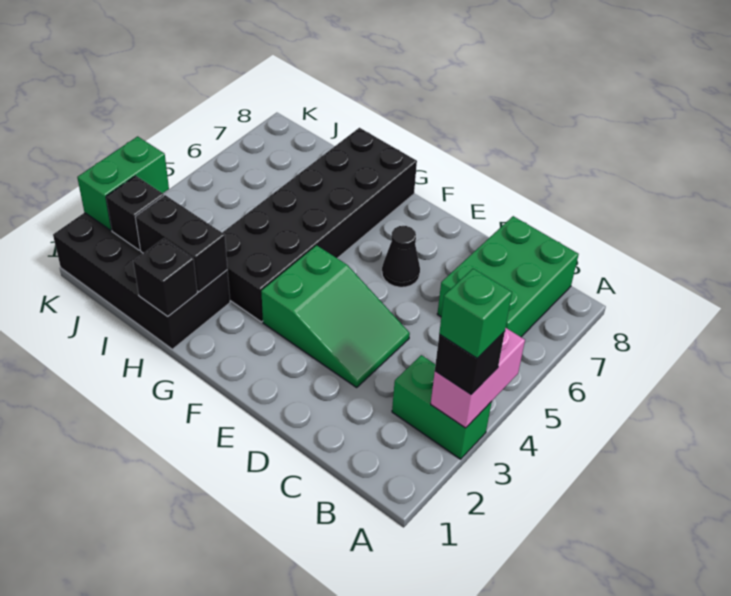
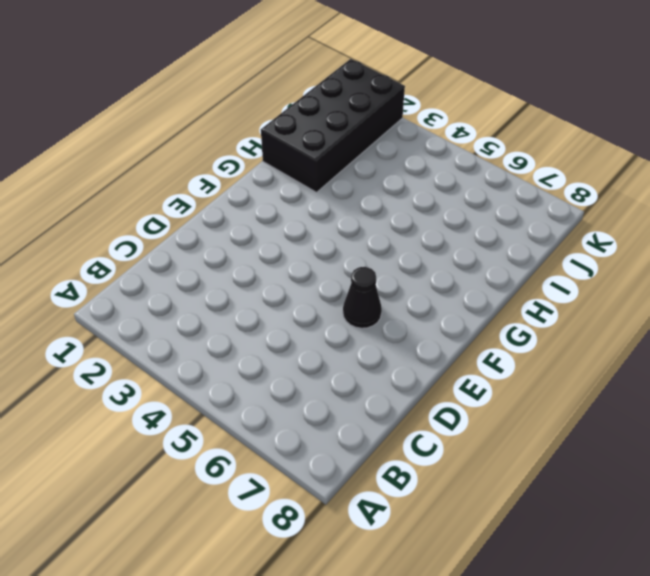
none -> green brick A3:B3 level 1
none -> green brick B6:C8 level 1
none -> green slope D3:F4 level 1 top F

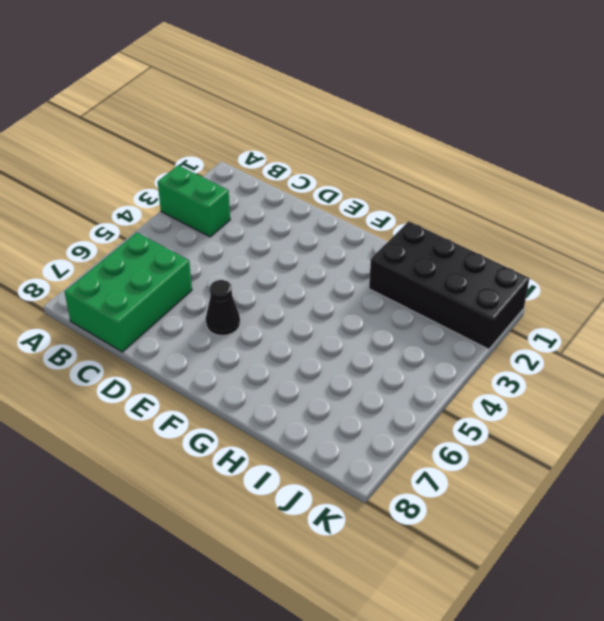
none -> green slope D3:F4 level 1 top F
none -> black brick G3:H8 level 1
none -> pink brick A3:A4 level 2

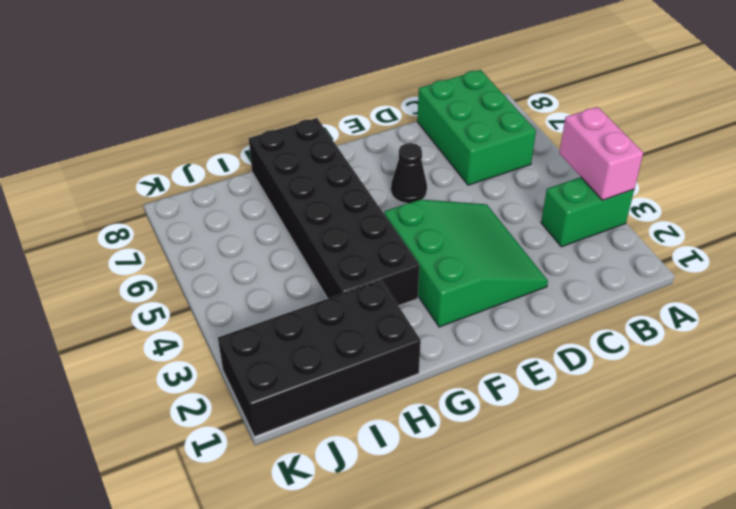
green slope D2:F4 level 1 top F -> green slope D3:F4 level 1 top F
none -> black brick H1 level 2
none -> black brick H2:I2 level 2
none -> black brick J2 level 2

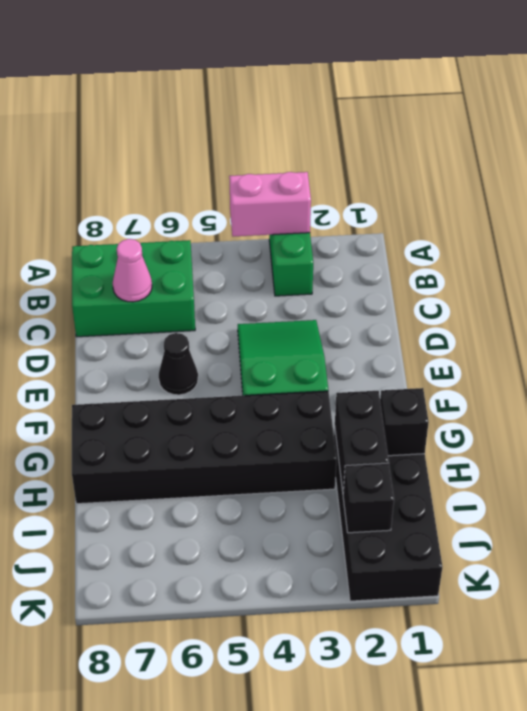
pink cone C7 level 2 -> none
none -> green brick K2:K3 level 2
none -> black brick A3 level 3
none -> green brick A3 level 4

